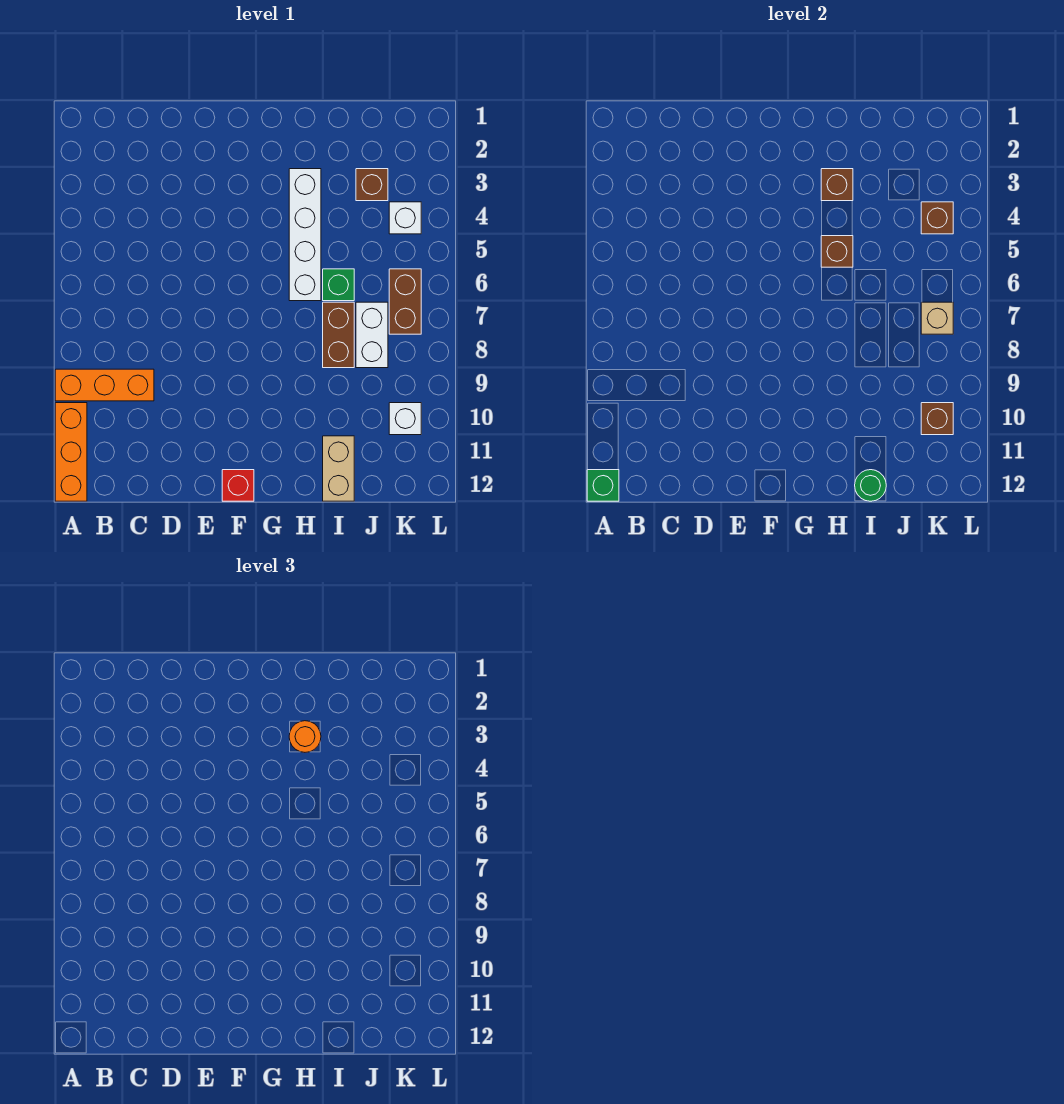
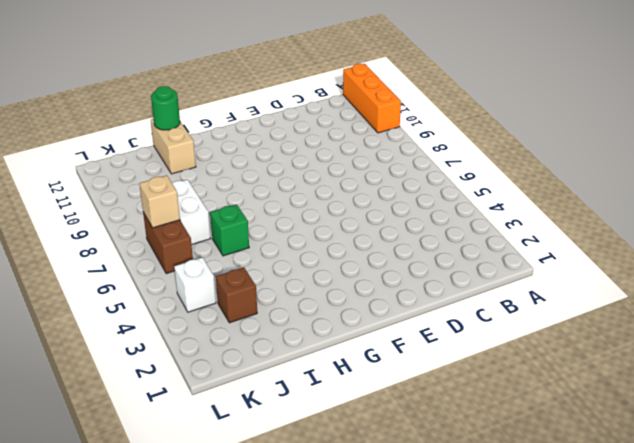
none -> orange brick A9:C9 level 1
none -> red brick F12 level 1
none -> white brick H3:H6 level 1

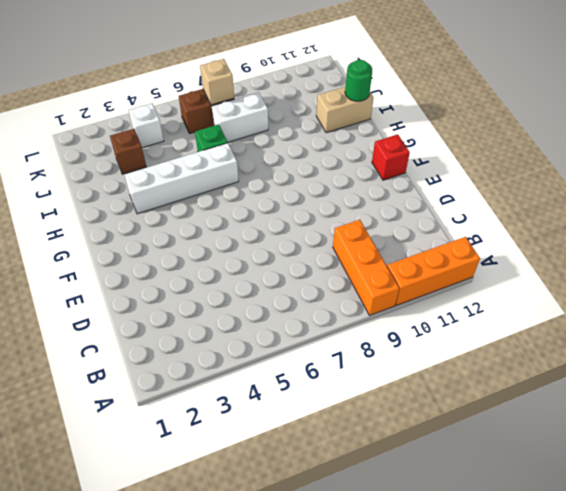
none -> brown brick I7:I8 level 1
none -> white brick K10 level 1
none -> green brick A12 level 2

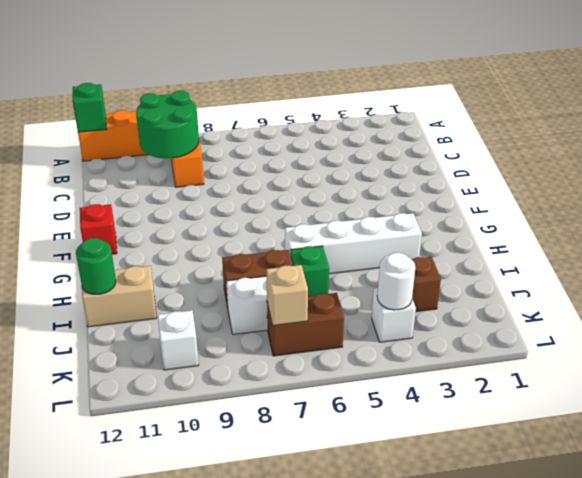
green round brick B9:C10 level 2 -> none
white round brick K4 level 2 -> brown brick K4 level 2
none -> brown brick H3 level 2
none -> brown brick H5 level 2
none -> brown brick K10 level 2

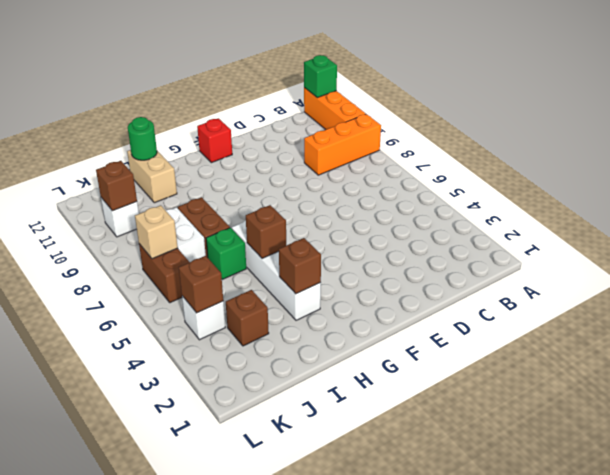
none -> orange round brick H3 level 3

